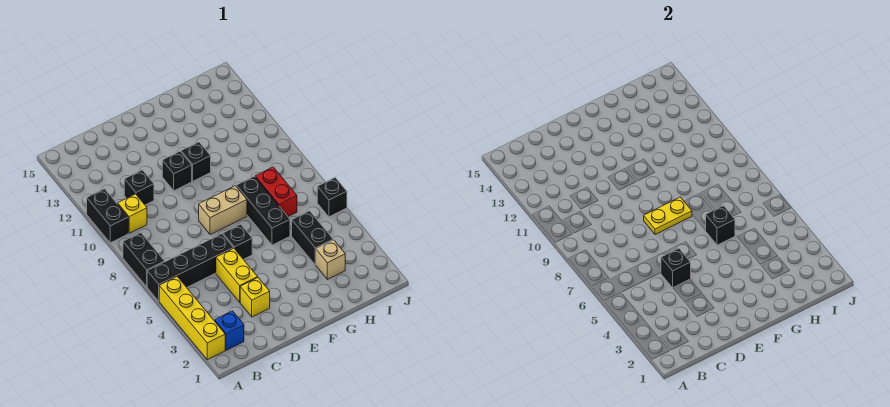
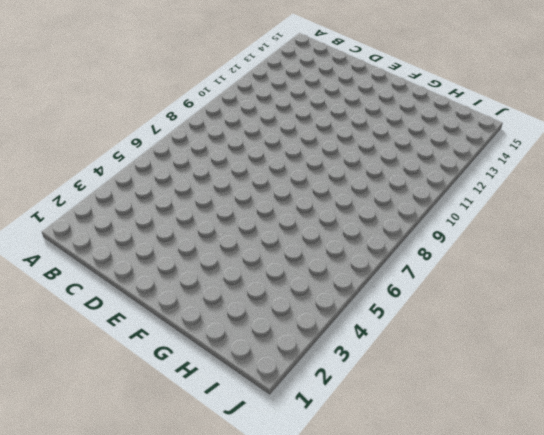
none -> yellow brick A2:A5 level 1
none -> black brick A6:D6 level 1
none -> black brick A7:A8 level 1

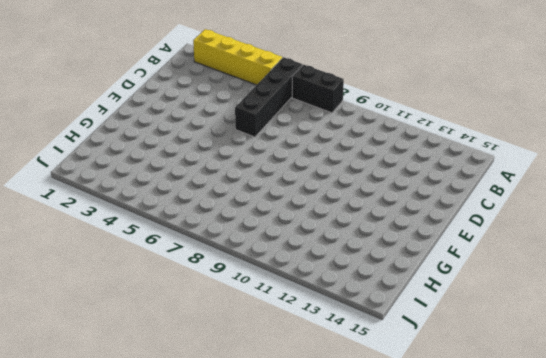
none -> black brick A10:A11 level 1
none -> blue brick B2 level 1
none -> yellow brick B10 level 1

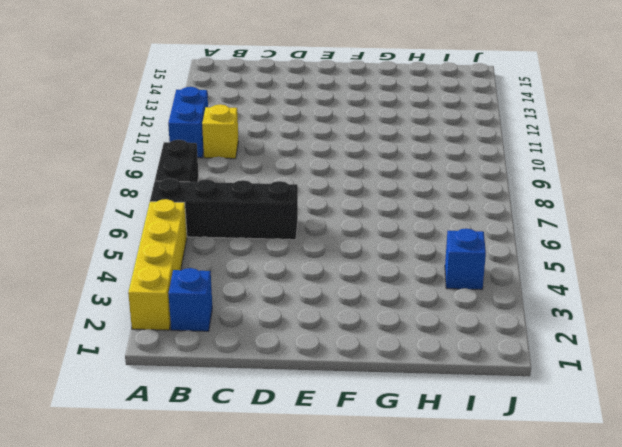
blue brick A10:A11 level 1 -> black brick A10:A11 level 1
blue brick I4 level 1 -> none
none -> black brick C11 level 1
none -> yellow brick D3 level 1
none -> yellow brick D4:D5 level 1

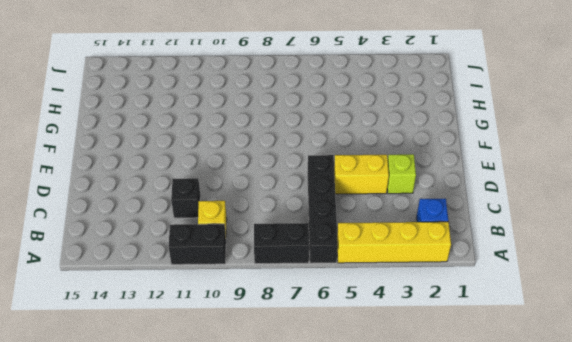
lime brick D3 level 1 -> yellow brick D3 level 1
none -> black brick E6 level 1
none -> tan brick E8:F8 level 1
none -> black brick E11 level 1

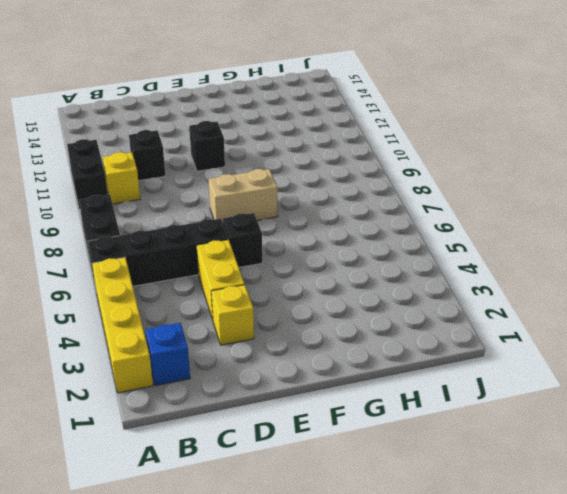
none -> black brick F11 level 1
none -> black brick G6:G8 level 1
none -> tan brick H3 level 1

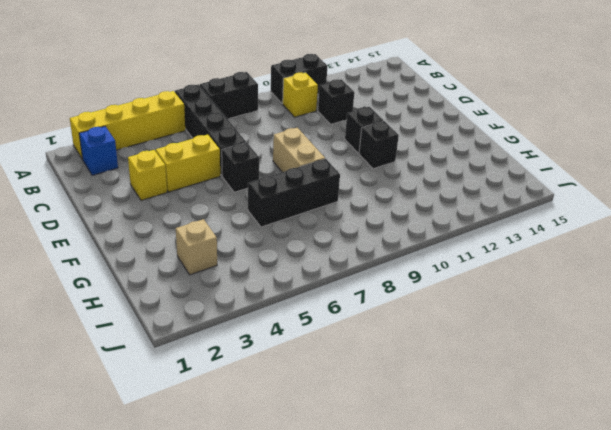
none -> black brick H4:H5 level 1
none -> red brick H7:H8 level 1
none -> black brick J6 level 1

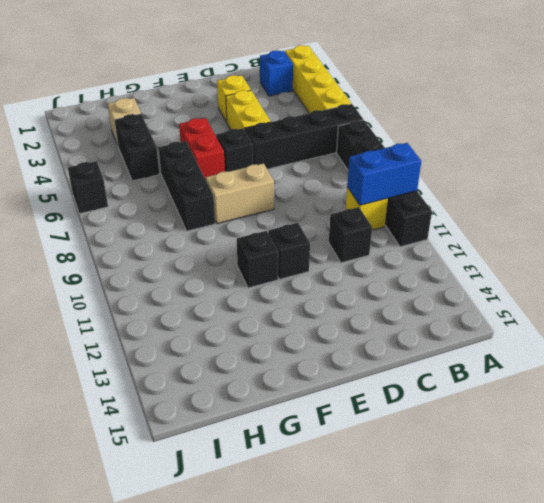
blue brick A10:B10 level 2 -> none
red brick F5:F6 level 1 -> red brick H7:H8 level 1
none -> black brick D5 level 2
none -> yellow plate E8:F8 level 2
none -> black brick G6 level 2

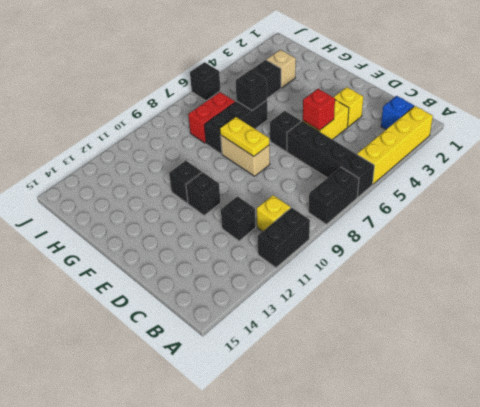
red brick D5 level 2 -> black brick D5 level 2

